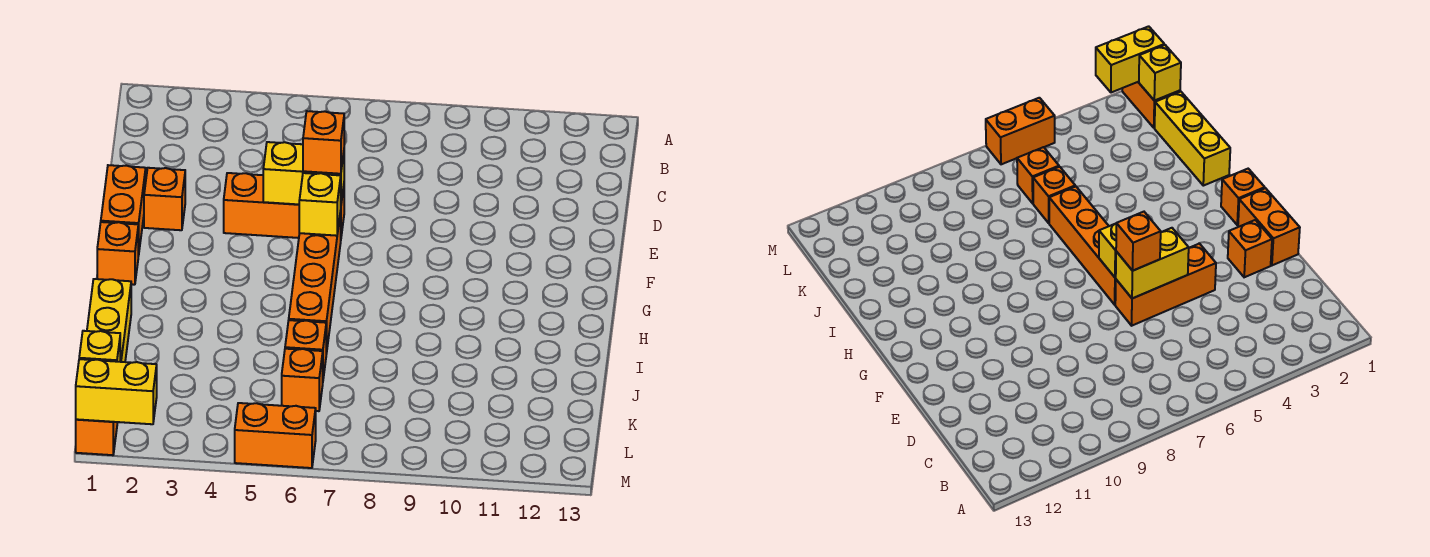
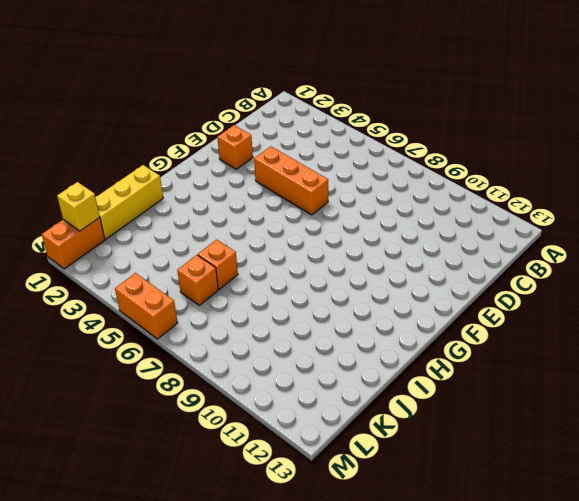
none -> orange brick E1:F1 level 1
none -> orange brick F6:I6 level 1
none -> orange brick G1 level 1

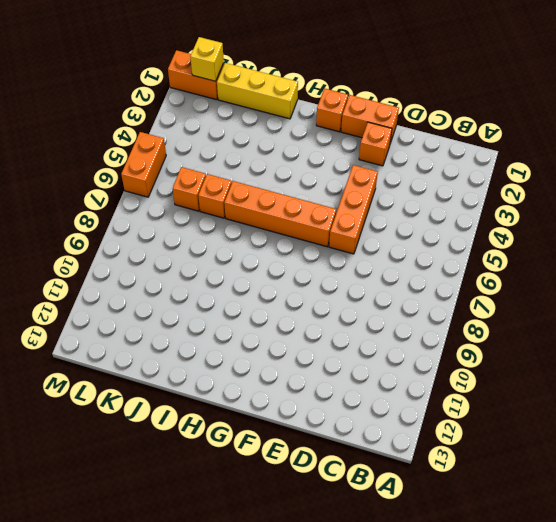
none -> yellow brick E5:E6 level 2
none -> yellow brick F6 level 2
none -> yellow brick M1:M2 level 2

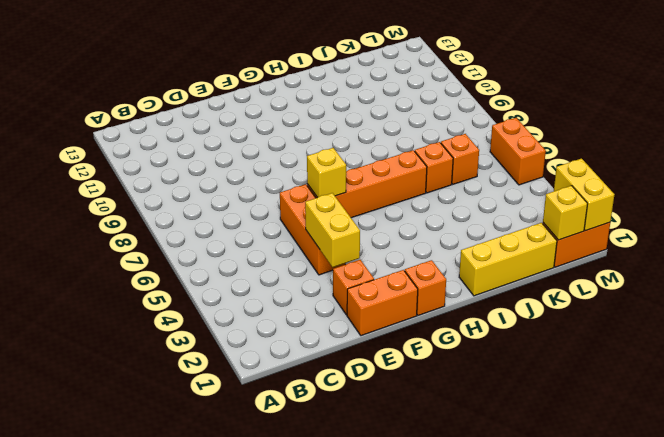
yellow brick E3:E4 level 2 -> yellow brick E5:E6 level 2
none -> orange brick E6 level 3

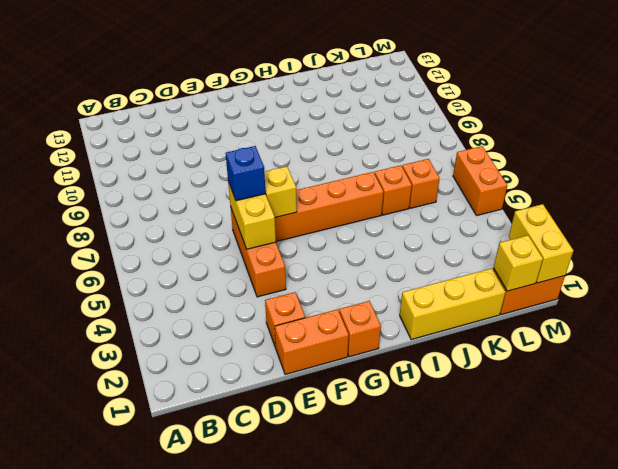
blue brick E6 level 3 -> orange brick E6 level 3

